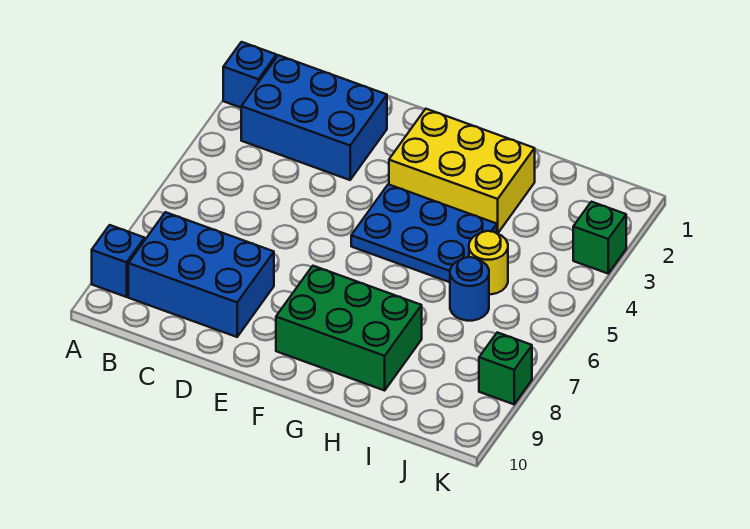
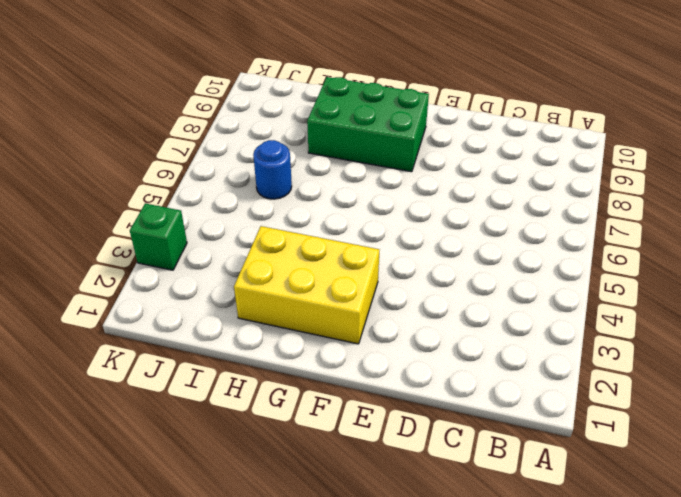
none -> blue brick A2 level 1
none -> blue brick A9 level 1

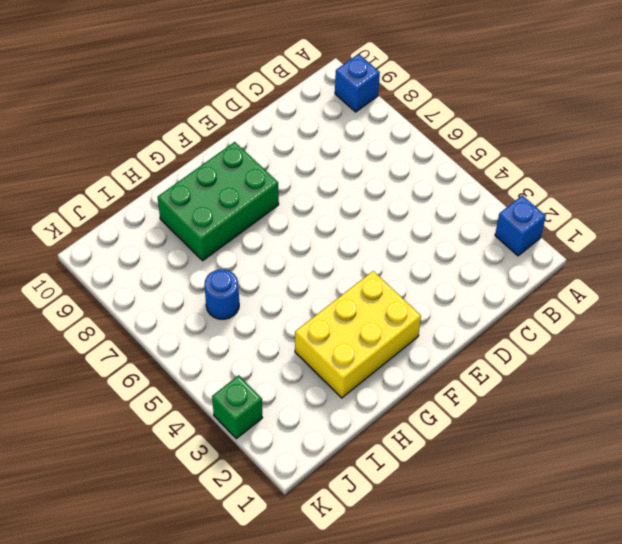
none -> blue brick B2:D3 level 1
none -> blue brick B8:D9 level 1

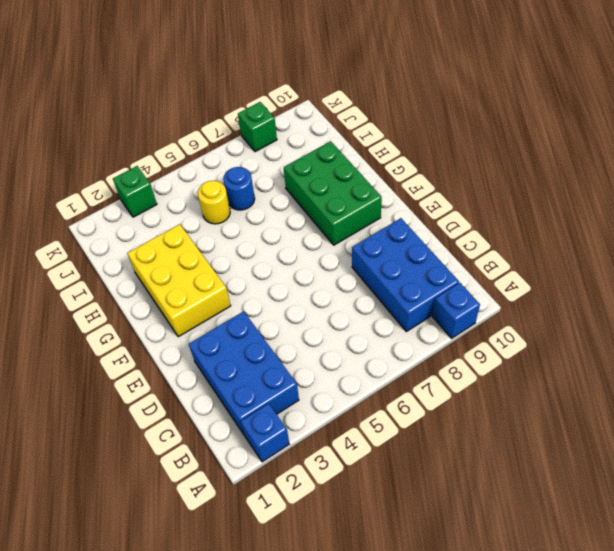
none -> blue plate F4:H5 level 1

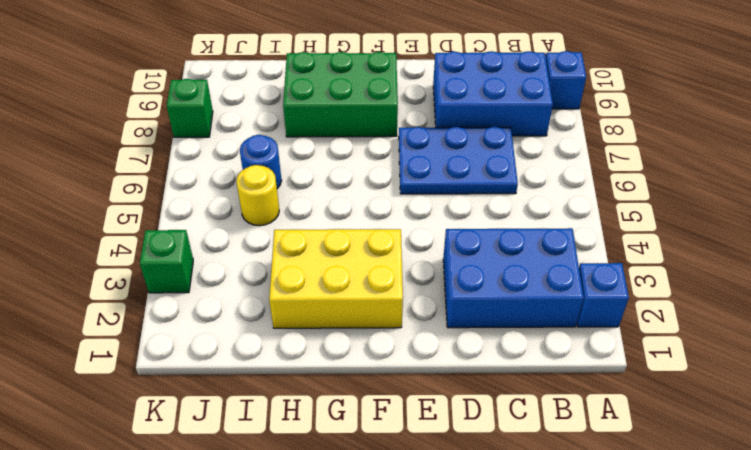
blue plate C6:E7 level 1 -> blue plate F4:H5 level 1

